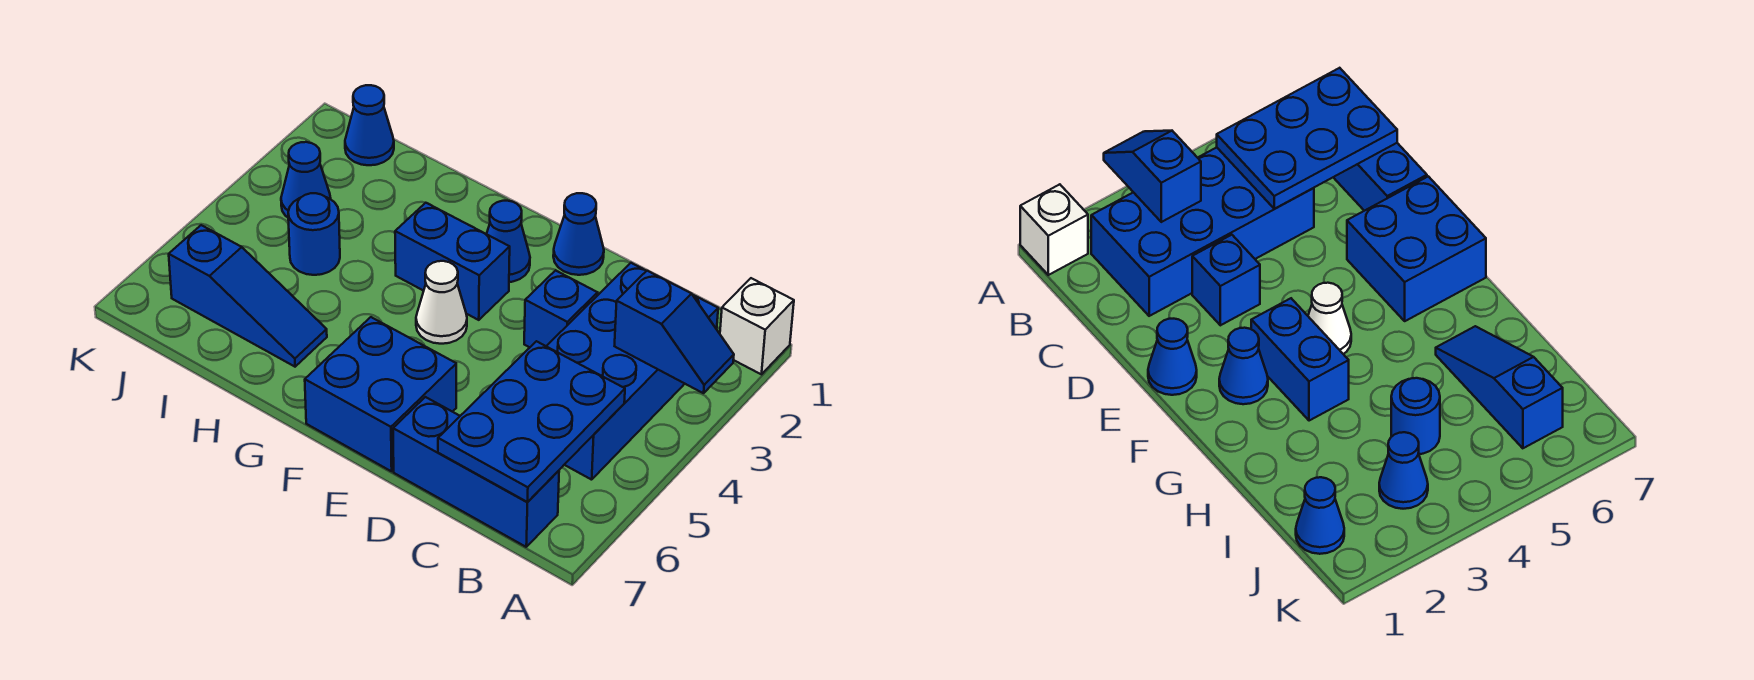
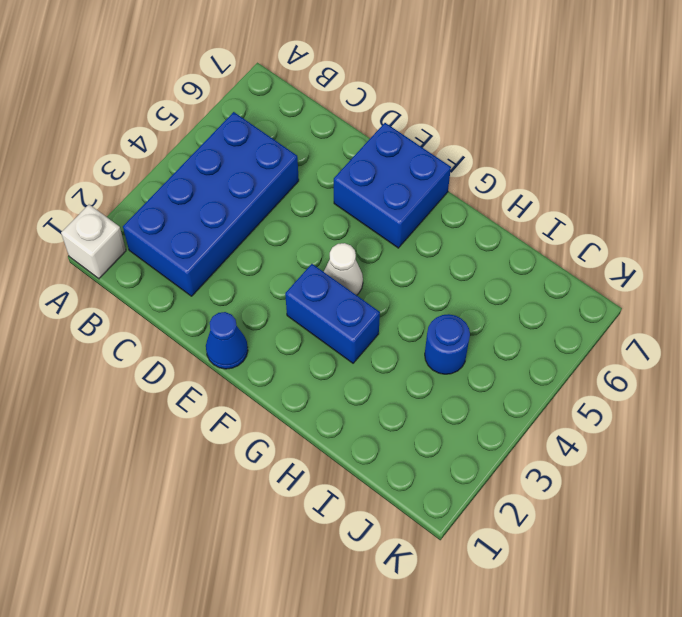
none -> blue brick B7:D7 level 1
none -> blue brick D3 level 1
none -> blue cone F2 level 1

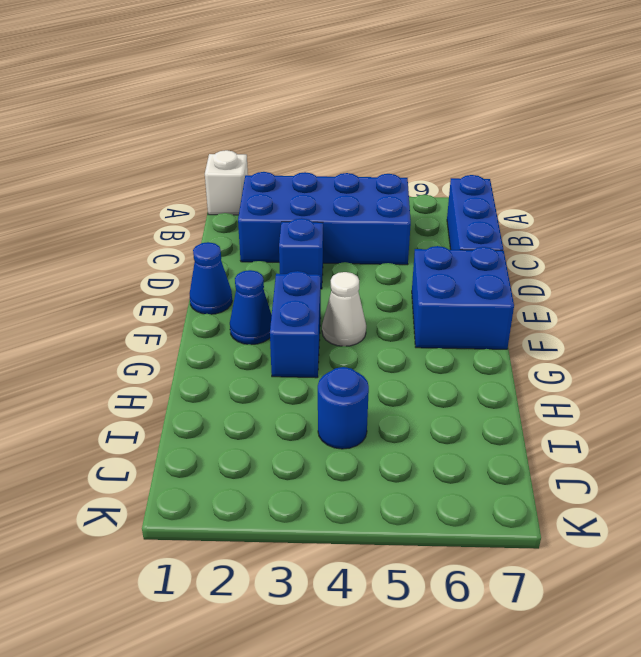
none -> blue slope H6:J6 level 1 top J
none -> blue cone J1 level 1
none -> blue cone J3 level 1

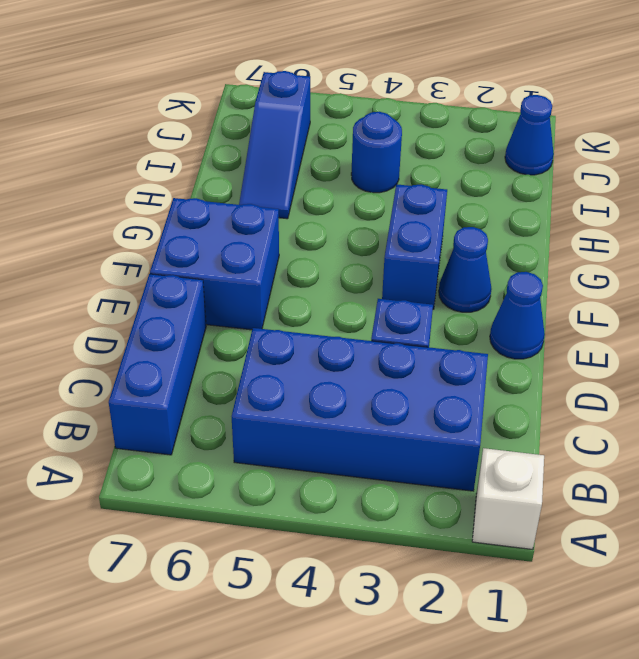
none -> white cone F4 level 1
none -> blue cone J3 level 1
none -> blue slope A3:B3 level 2 top B

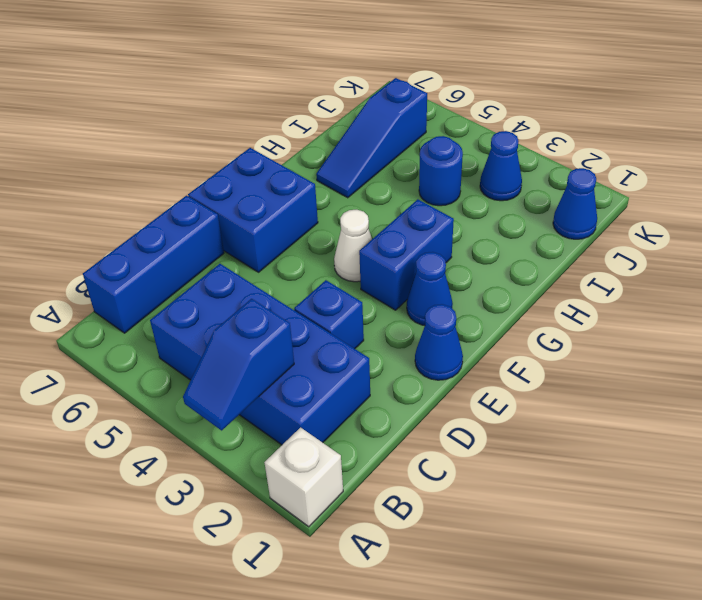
none -> blue plate B5:C7 level 2

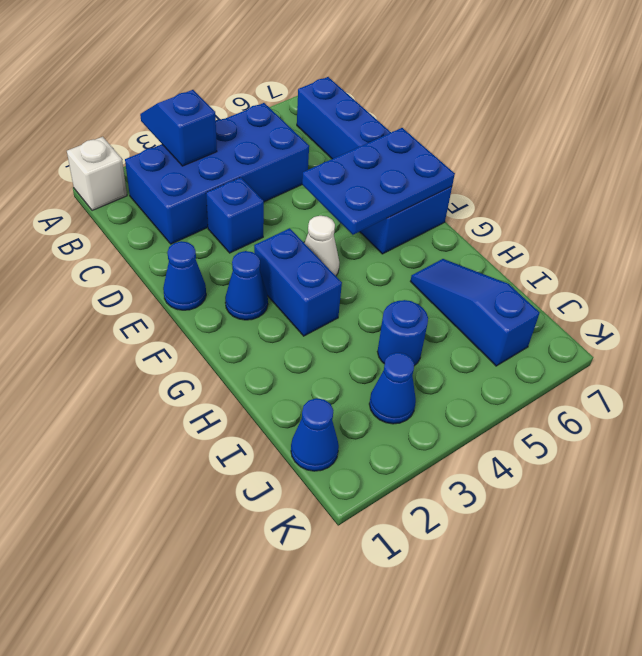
blue plate E5:F7 level 2 -> blue plate B5:C7 level 2

